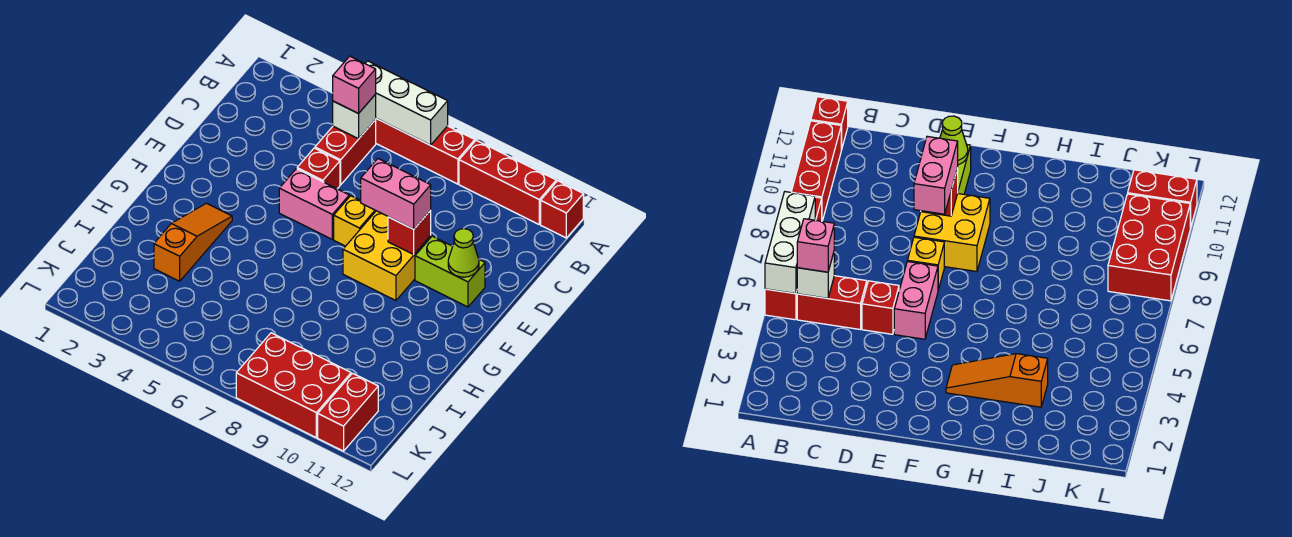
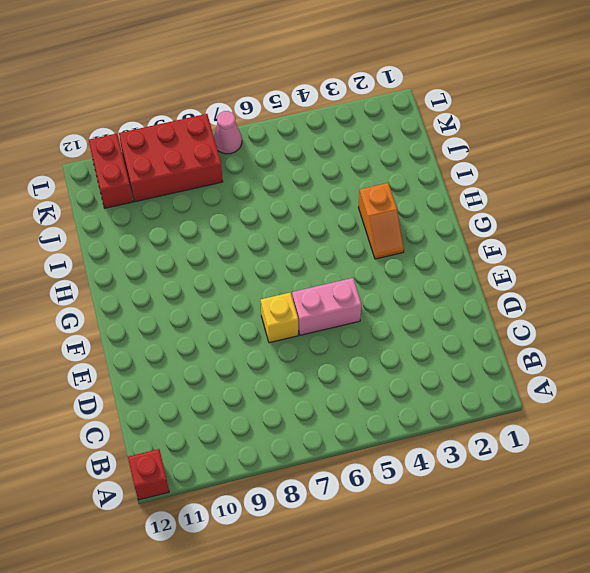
orange slope G3:H3 level 1 top H -> orange slope G3:I3 level 1 top I
pink cone L7 level 1 -> none
none -> red brick A5:A8 level 1
none -> red brick A9:A11 level 1
none -> red brick B5:C5 level 1

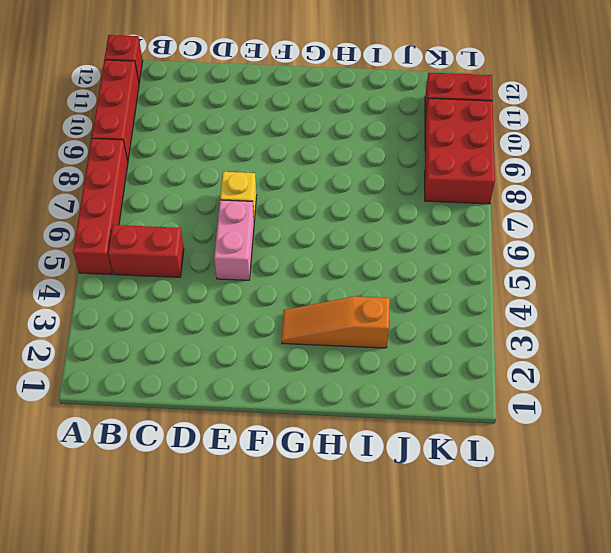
none -> red brick D5 level 1
none -> yellow brick E8:F9 level 1
none -> lime brick E10:E11 level 1

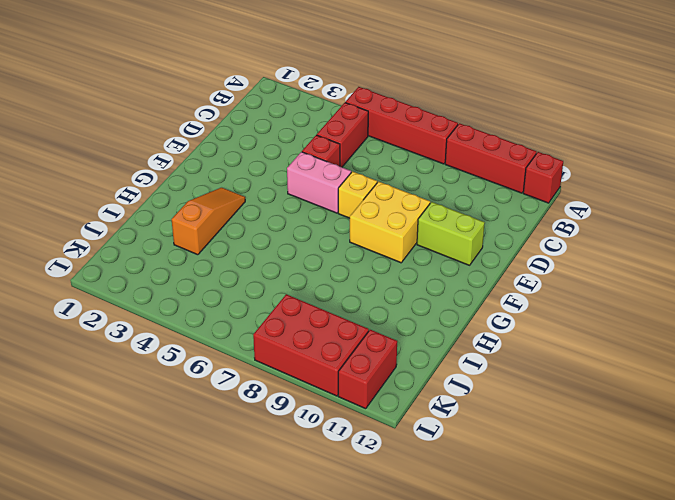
none -> white brick A5:A7 level 2
none -> white brick B5 level 2
none -> red brick E9 level 2

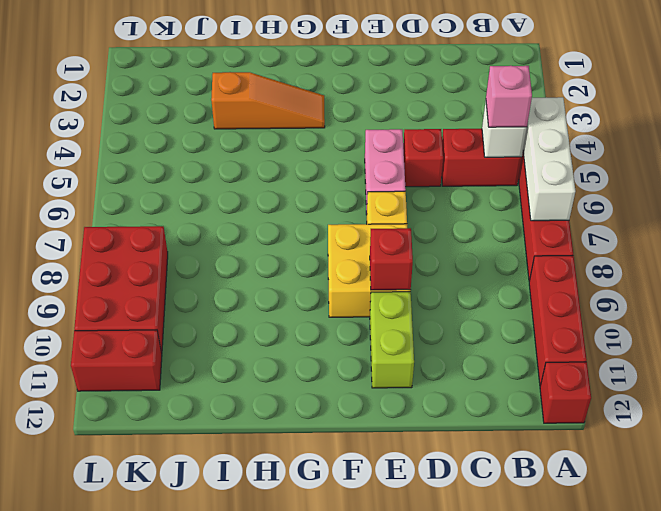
none -> lime cone E11 level 2
none -> pink brick E8:E9 level 3

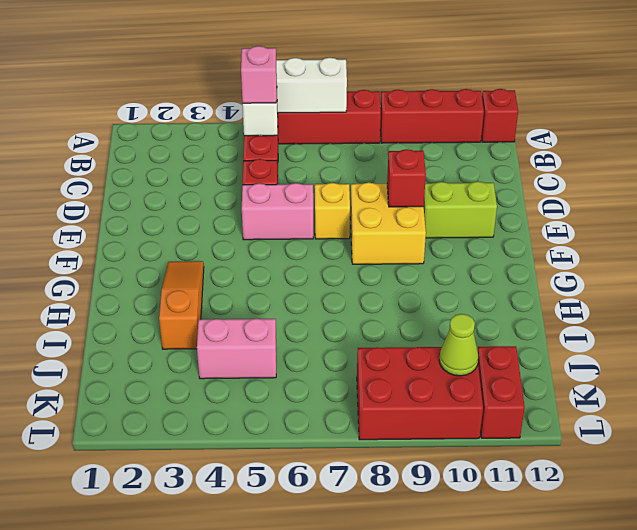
pink brick J4:J5 level 1 -> pink brick E8:E9 level 3
lime cone K10 level 2 -> lime cone E11 level 2

